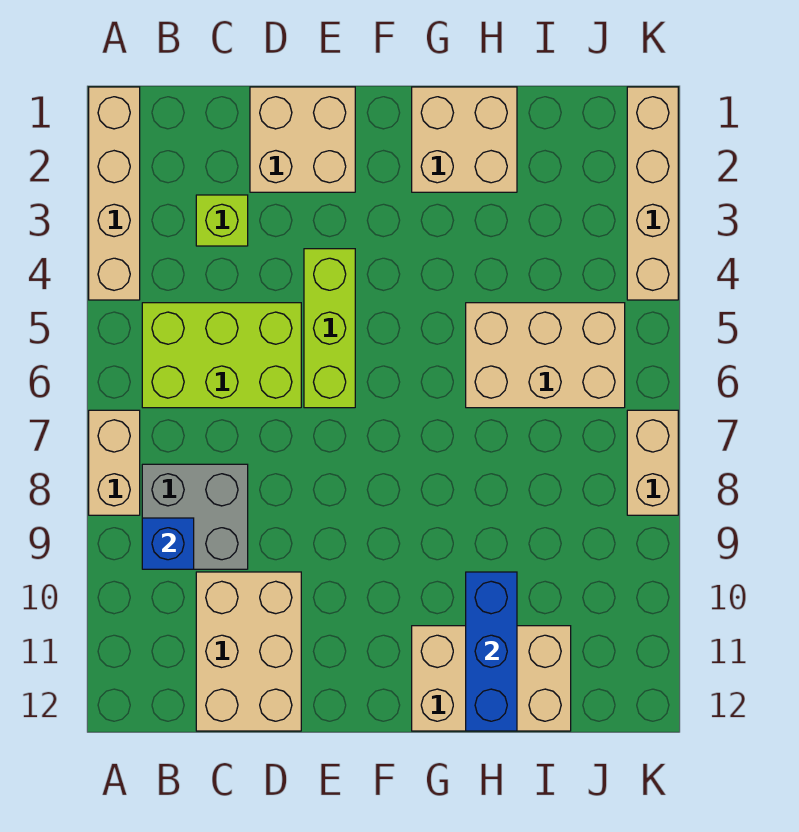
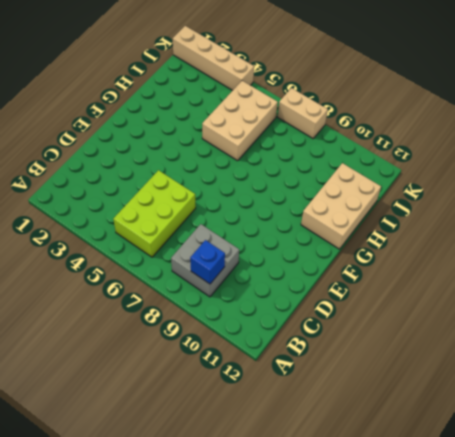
none -> tan brick A1:A4 level 1
none -> tan brick A7:A8 level 1
none -> lime brick C3 level 1

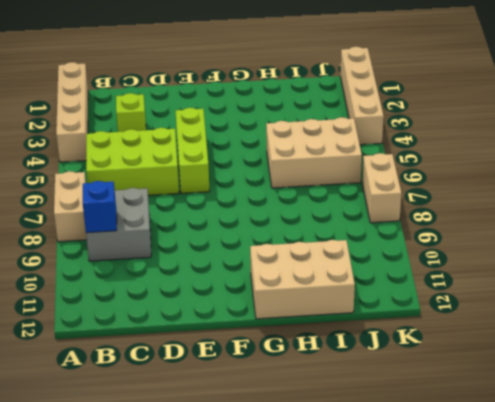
none -> tan brick C10:D12 level 1
none -> tan brick D1:E2 level 1
none -> tan brick G1:H2 level 1

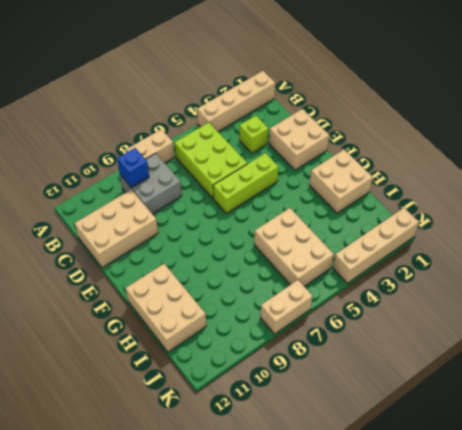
none -> blue brick H10:H12 level 2

